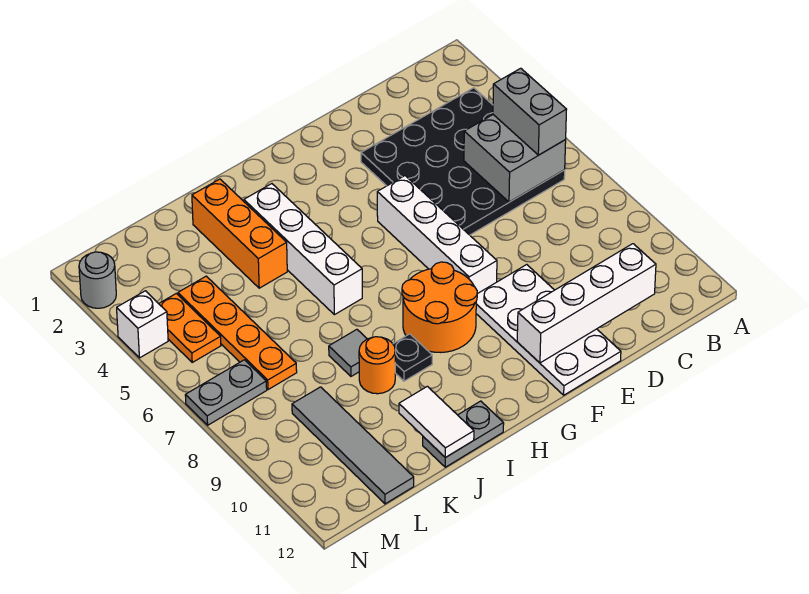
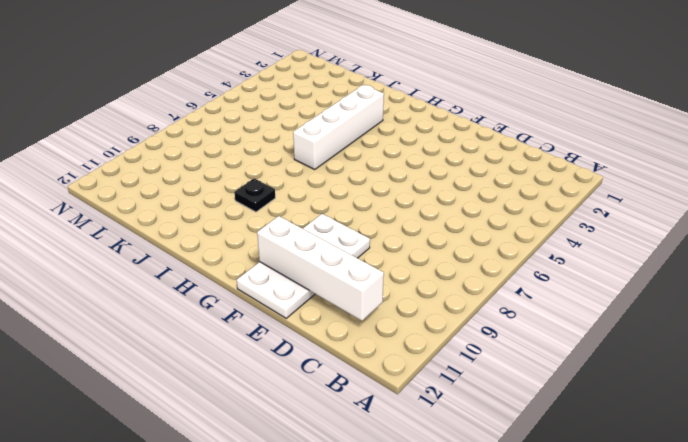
none -> black plate B3:E6 level 1
none -> white brick F5:F8 level 1
none -> orange round brick G8:H9 level 1

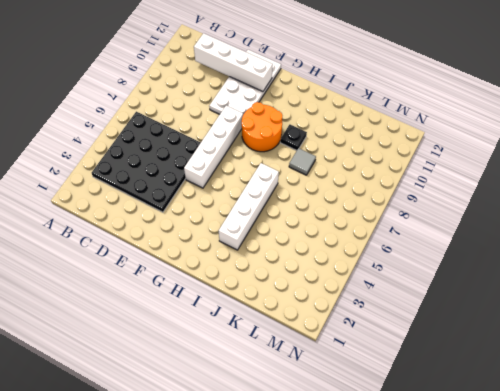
none -> grey plate I12:J12 level 1
none -> orange brick J2:J4 level 1
none -> orange round brick J9 level 1

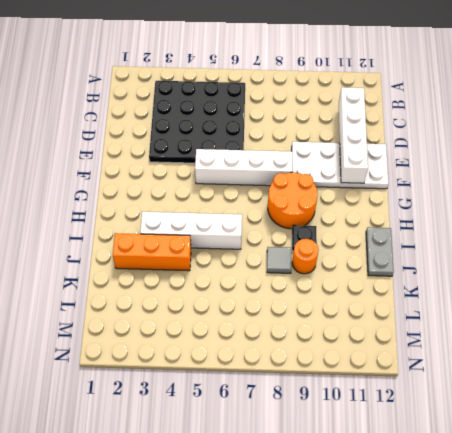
none -> orange plate L4:L7 level 1
none -> grey tile L9:L12 level 1
none -> orange plate M4:M5 level 1

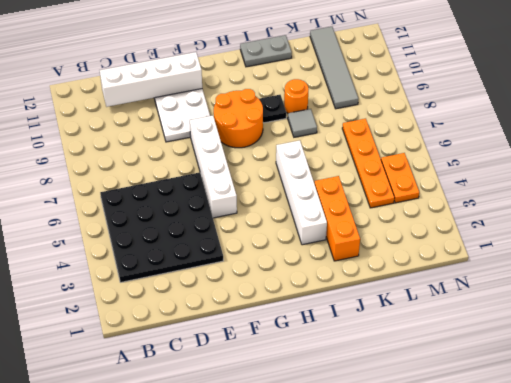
none -> grey plate M7:N7 level 1
none -> grey round brick N2 level 1
none -> white brick N4 level 1

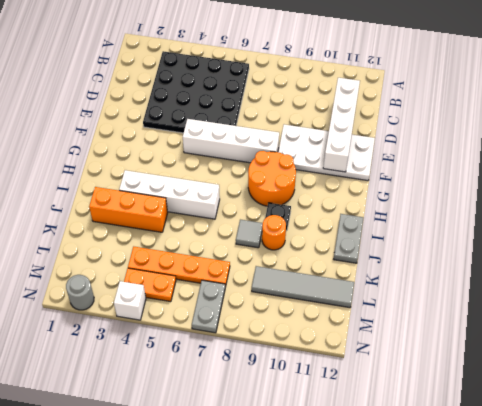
none -> grey brick B5:C6 level 2
none -> white tile J11:J12 level 2
none -> grey brick B5:B6 level 3

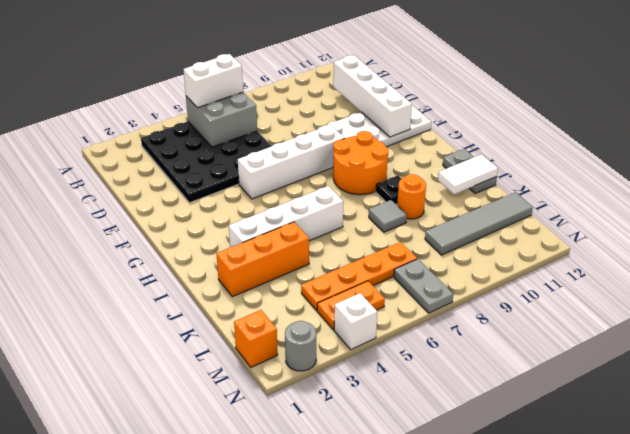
white brick B5:B6 level 3 -> grey brick B5:B6 level 3
orange brick M1 level 1 -> none

